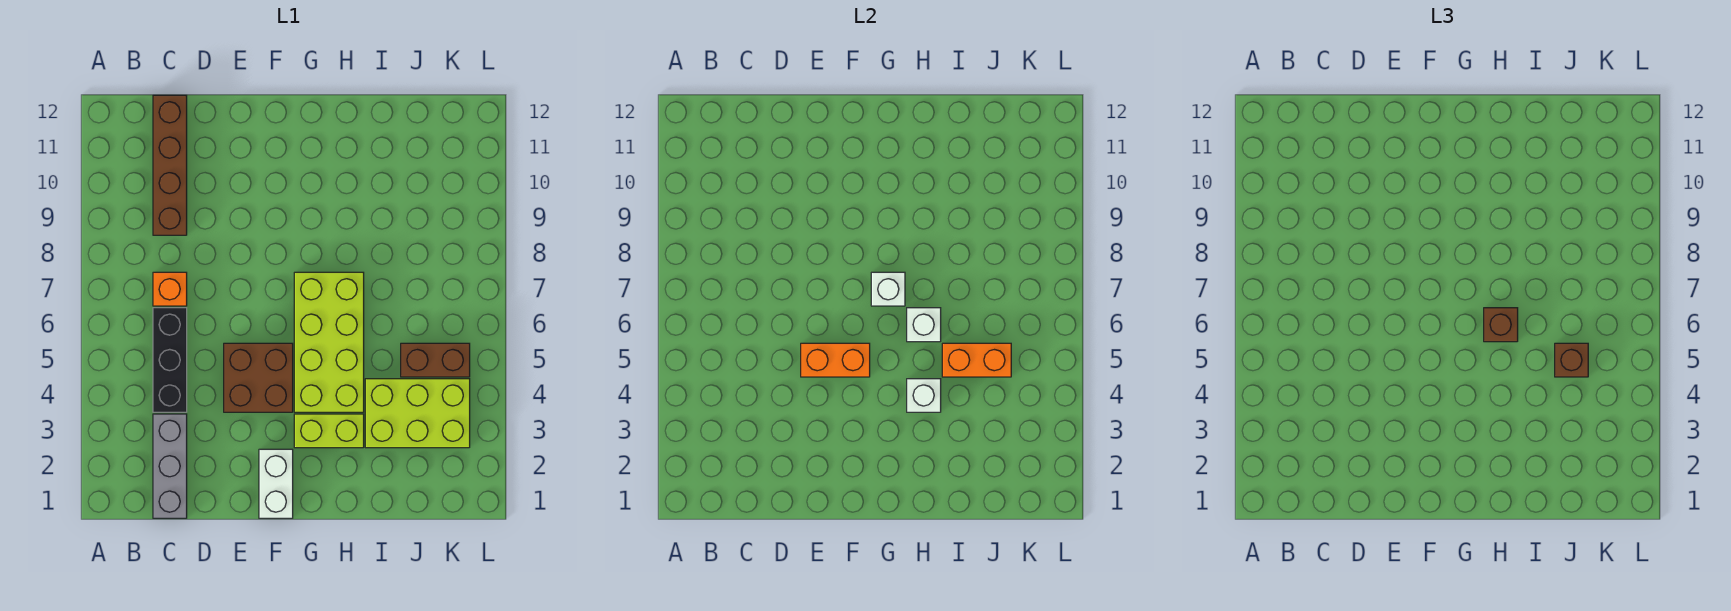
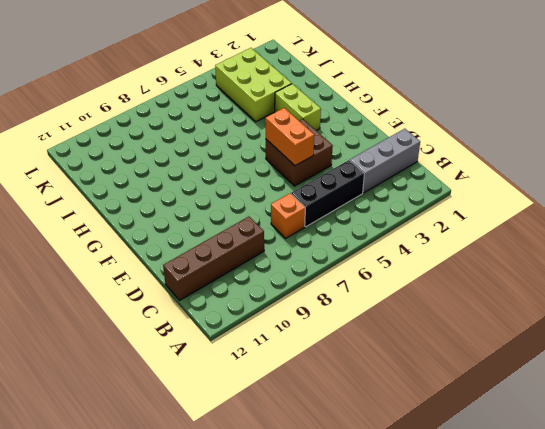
none -> white brick F1:F2 level 1
none -> lime brick G4:H7 level 1
none -> brown brick J5:K5 level 1

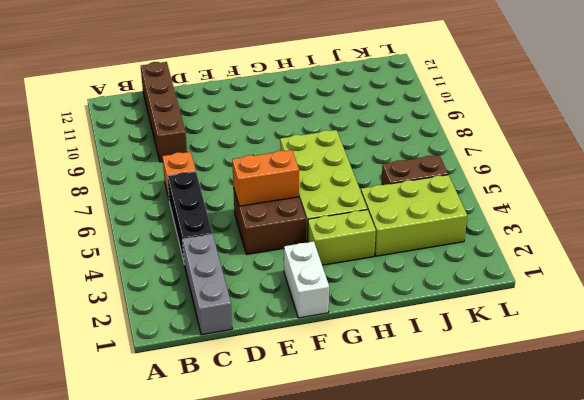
none -> white brick G7 level 2
none -> white brick H4 level 2
none -> white brick H6 level 2

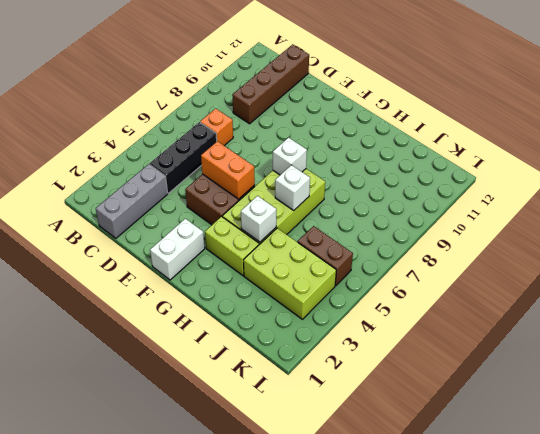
none -> orange brick I5:J5 level 2
none -> brown brick H6 level 3
none -> brown brick J5 level 3

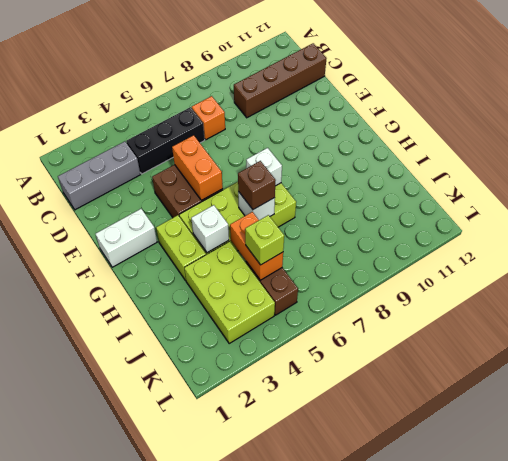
lime brick J5 level 3 -> brown brick J5 level 3

